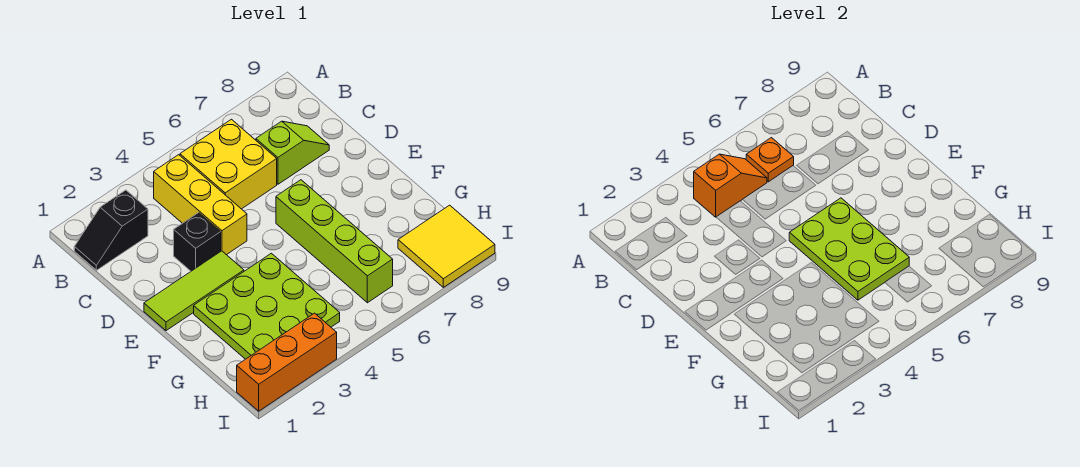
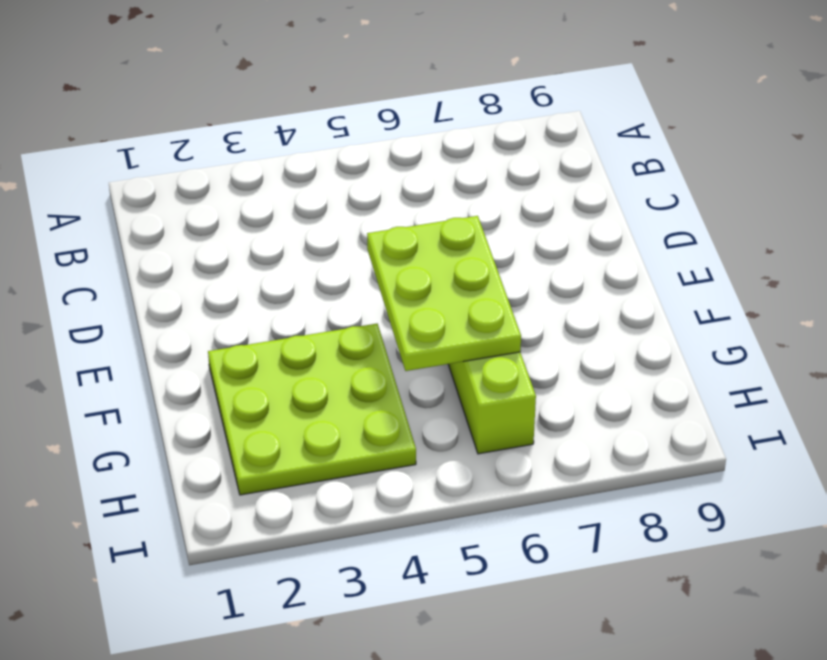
none -> black slope B1:B2 level 1 top 2
none -> yellow brick B4:D4 level 1
none -> yellow brick B5:C6 level 1

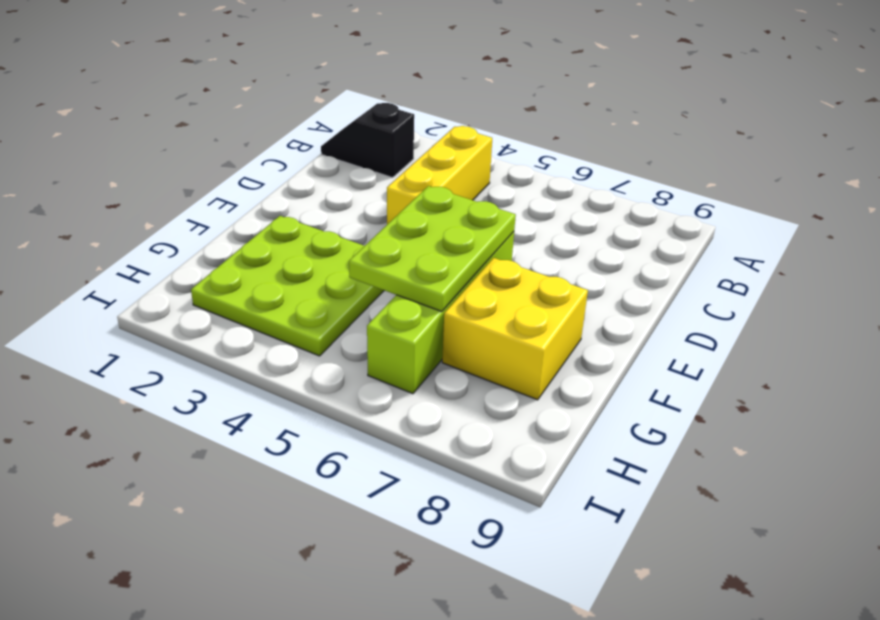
yellow brick F7:G8 level 1 -> yellow brick B5:C6 level 1
none -> lime slope C7:C8 level 1 top 7
none -> black brick D3 level 1
none -> lime tile E1:E3 level 1

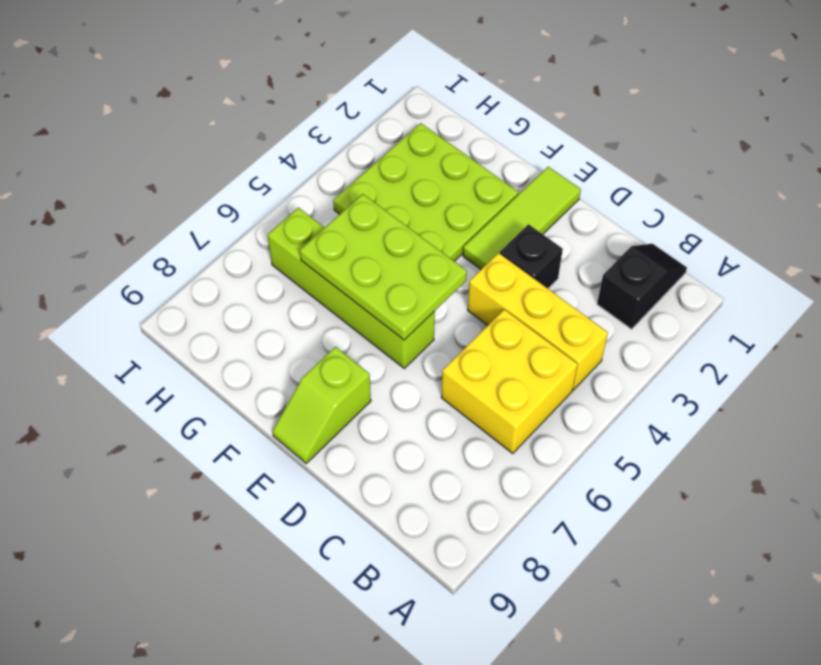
lime slope E8:E9 level 1 top 8 -> lime slope C7:C8 level 1 top 7
none -> yellow tile H8:I9 level 1
none -> orange brick I1:I3 level 1
none -> orange slope B4:B5 level 2 top 4

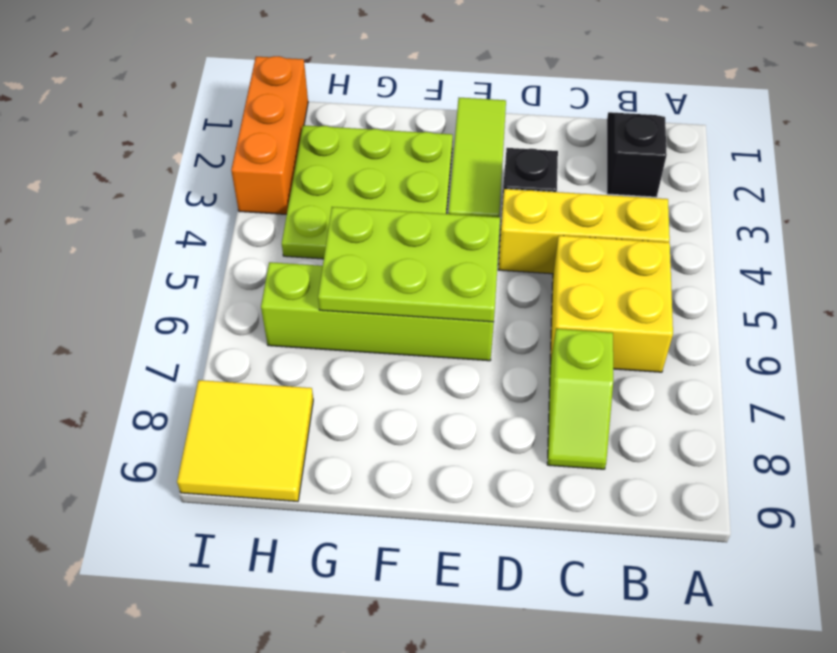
none -> orange slope B4:B5 level 2 top 4
none -> orange plate B6 level 2

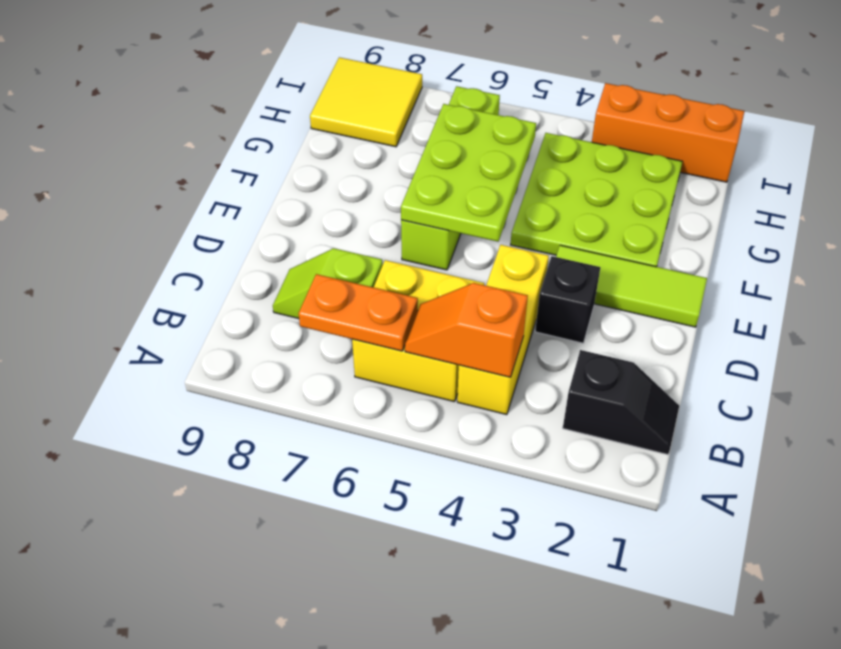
orange plate B6:B7 level 2 -> orange plate B6 level 2

